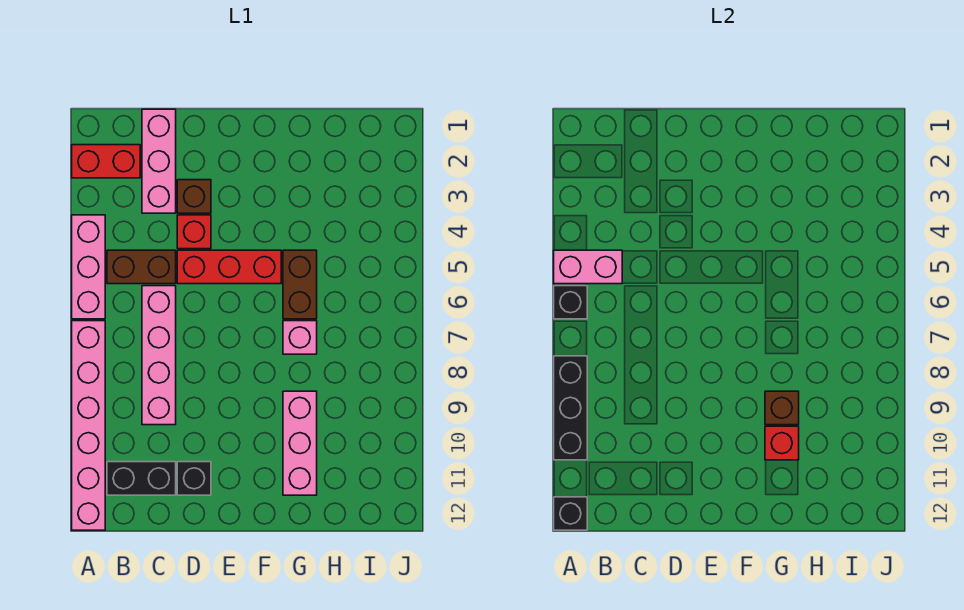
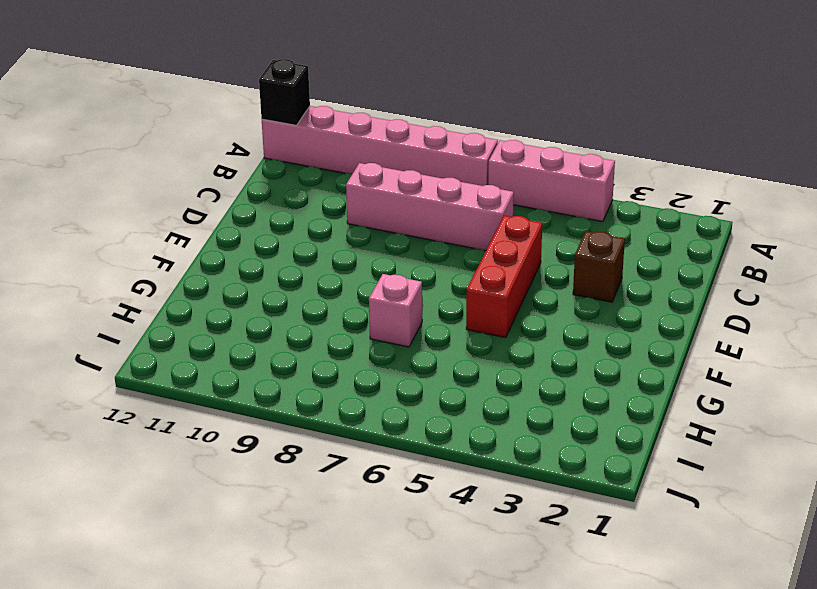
none -> red brick A2:B2 level 1
none -> brown brick B5:C5 level 1
none -> black brick B11:C11 level 1

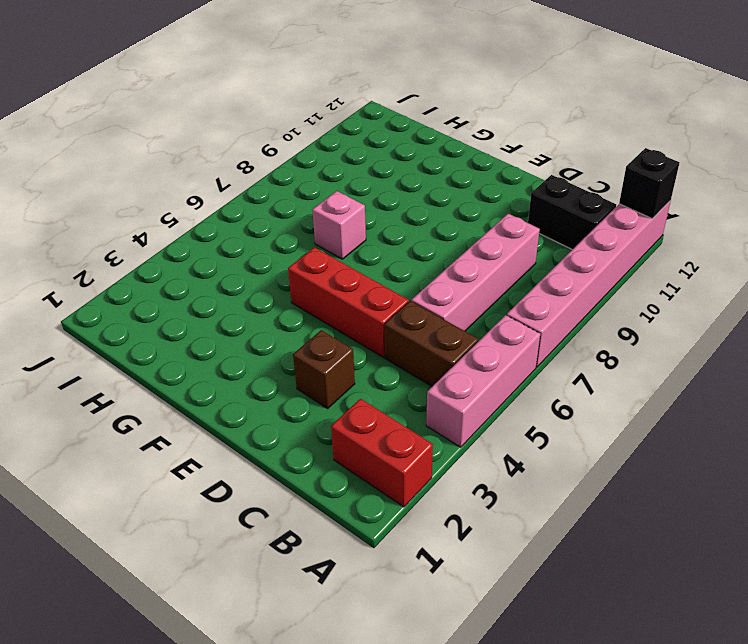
none -> pink brick C1:C3 level 1
none -> red brick D4 level 1
none -> black brick D11 level 1

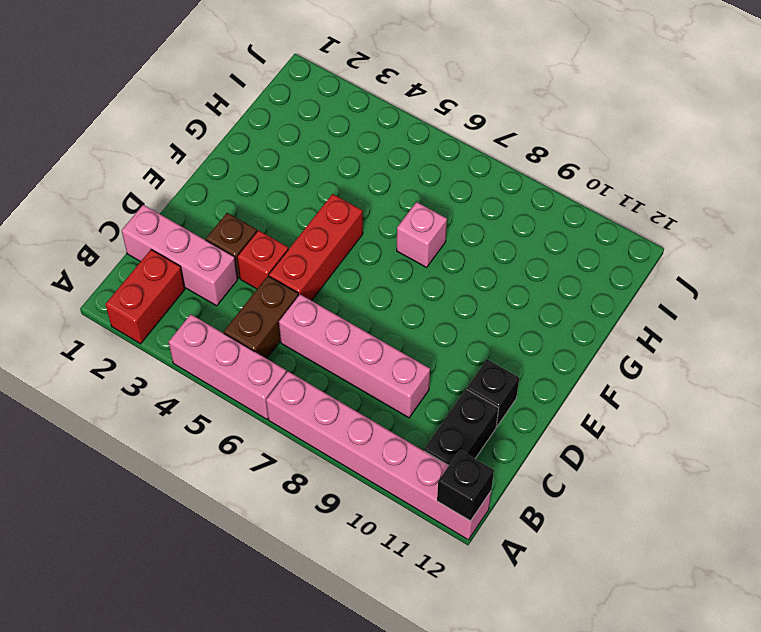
none -> brown brick G5:G6 level 1
none -> pink brick G9:G11 level 1
none -> pink brick A5:B5 level 2

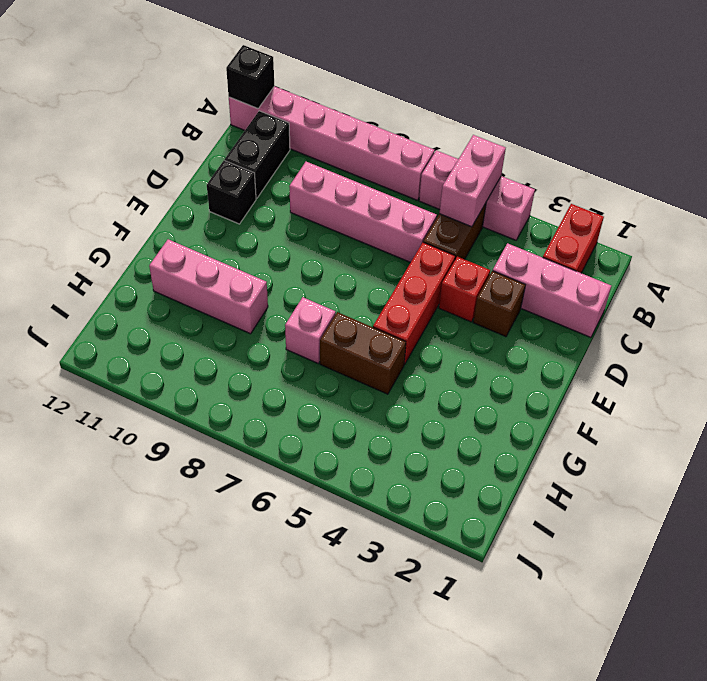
none -> black brick A6 level 2
none -> black brick A8:A10 level 2
none -> brown brick G9 level 2

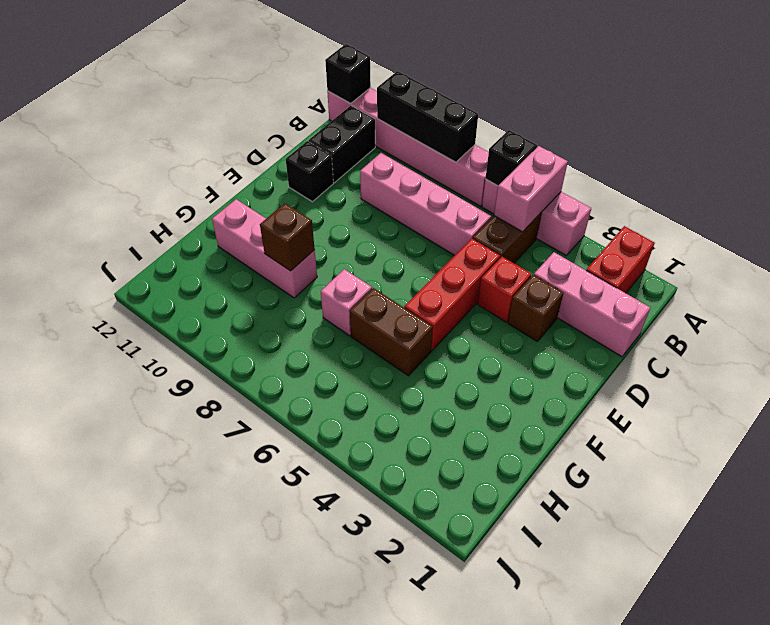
none -> red brick G10 level 2

